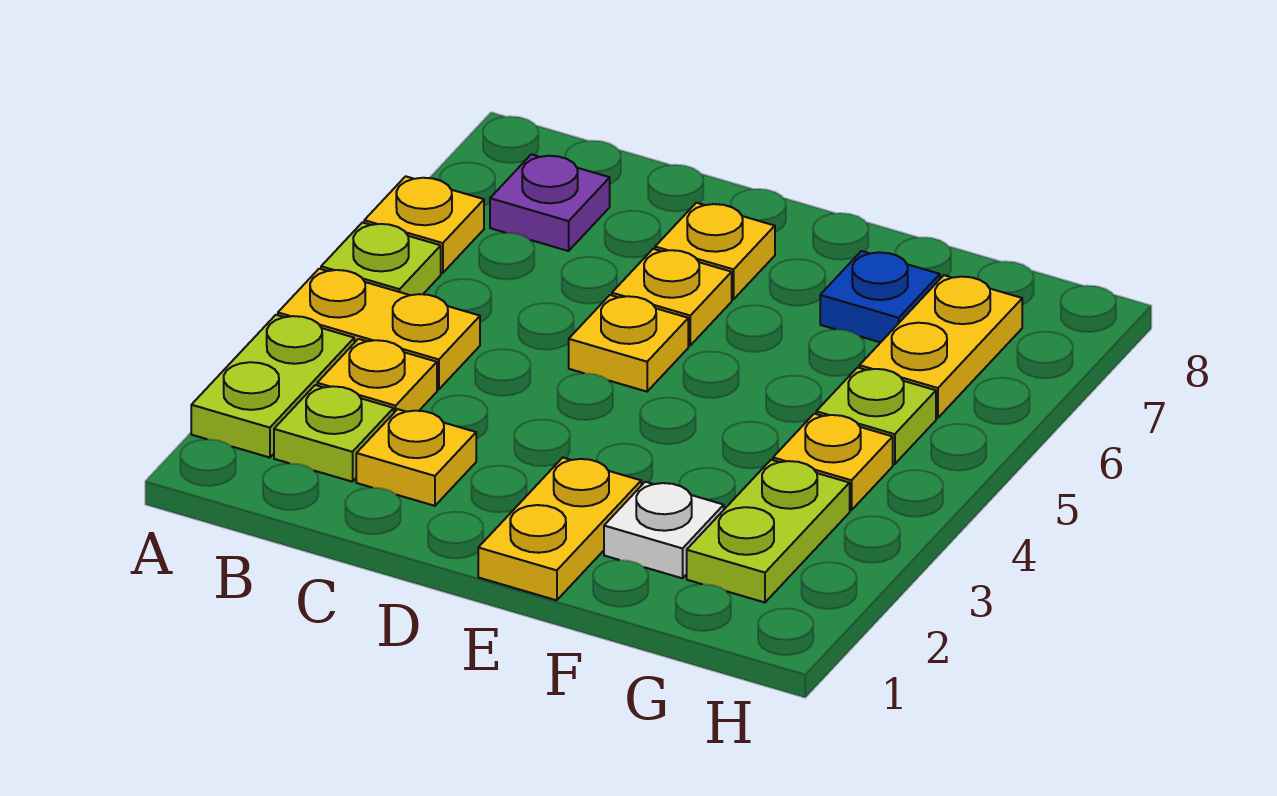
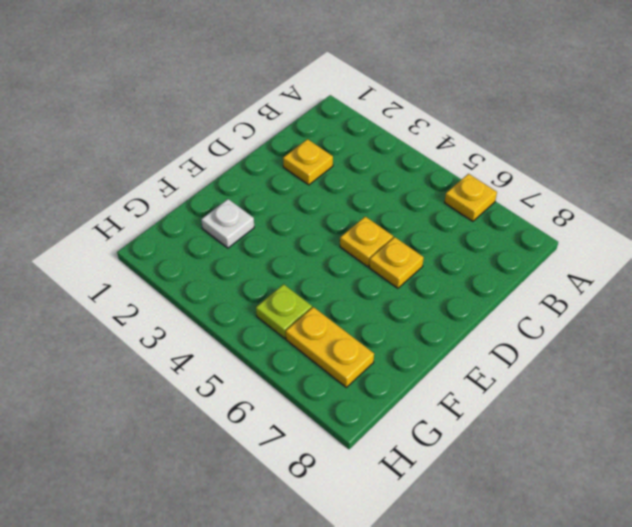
none -> lime plate A2:A3 level 1
none -> yellow plate A4:B4 level 1
none -> lime plate A5 level 1

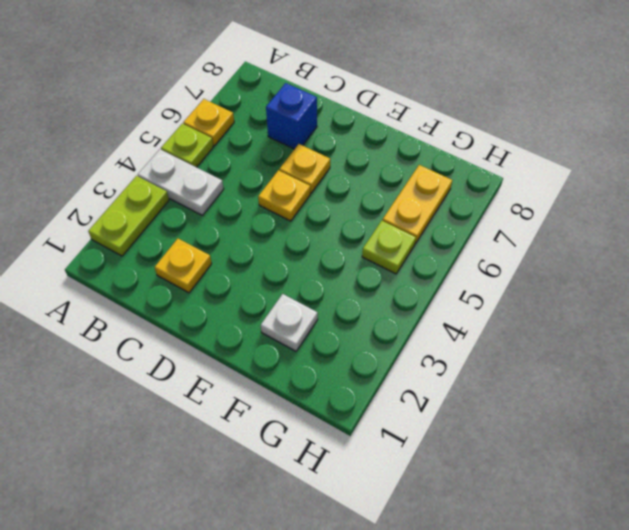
white plate A4:B4 level 1 -> yellow plate A4:B4 level 1
blue brick C7 level 1 -> none
none -> lime plate B2 level 1
none -> yellow plate B3 level 1
none -> purple plate B7 level 1

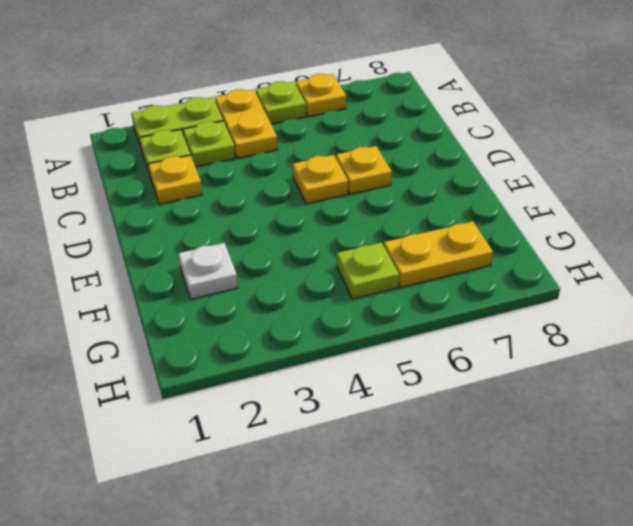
lime plate B3 level 1 -> yellow plate B3 level 1
none -> purple plate B7 level 1
none -> yellow plate D7 level 1
none -> yellow plate E1:E2 level 1

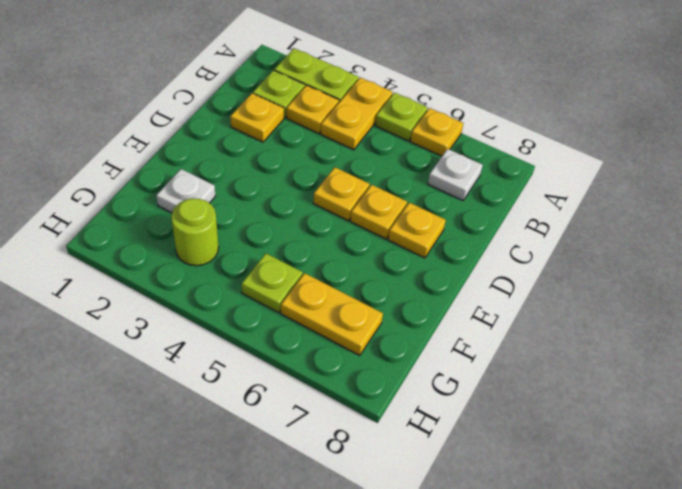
white plate B7 level 1 -> purple plate B7 level 1
lime round brick G3 level 1 -> lime plate G2:G3 level 1
none -> yellow plate E1:E2 level 1
none -> blue plate F7 level 1
none -> yellow plate G4 level 1

